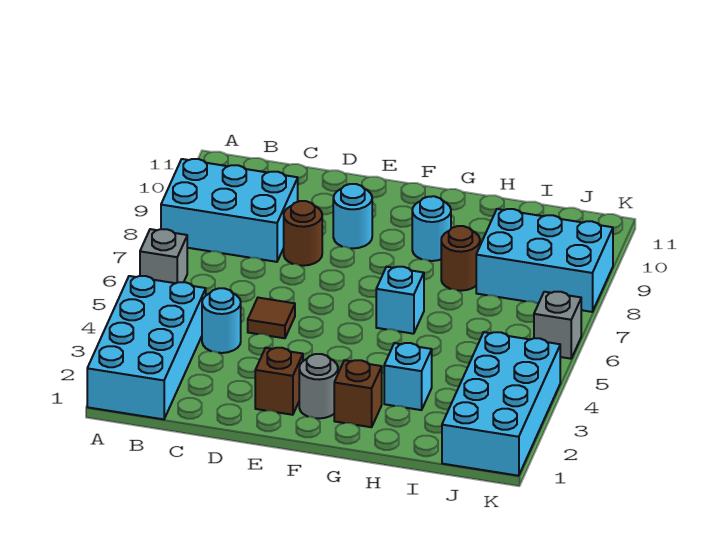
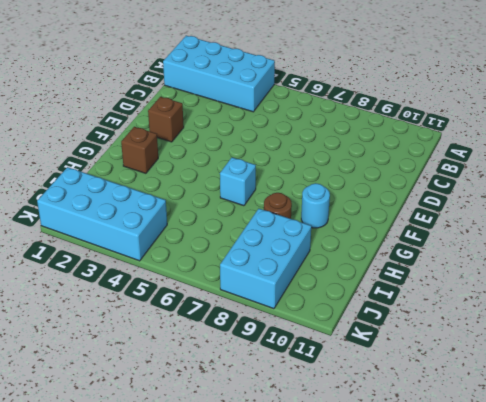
none -> grey brick A6 level 1
none -> cyan brick A8:C9 level 1
none -> cyan round brick C4 level 1

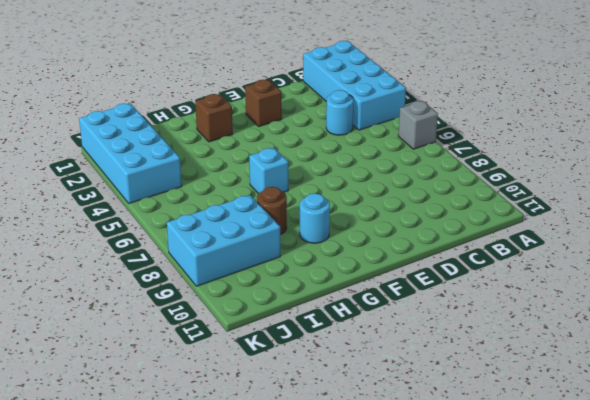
none -> cyan brick A8:C9 level 1
none -> brown tile D5 level 1
none -> brown round brick D8 level 1

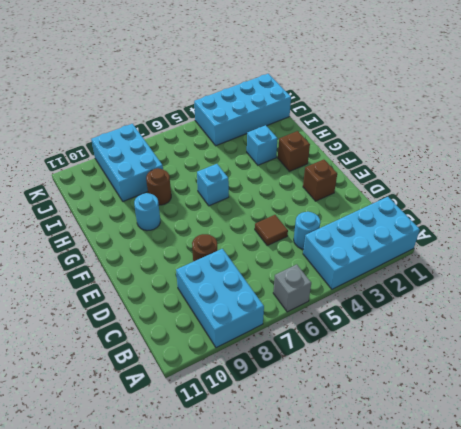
none -> cyan round brick E9 level 1
none -> grey round brick F2 level 1
none -> grey brick K6 level 1

